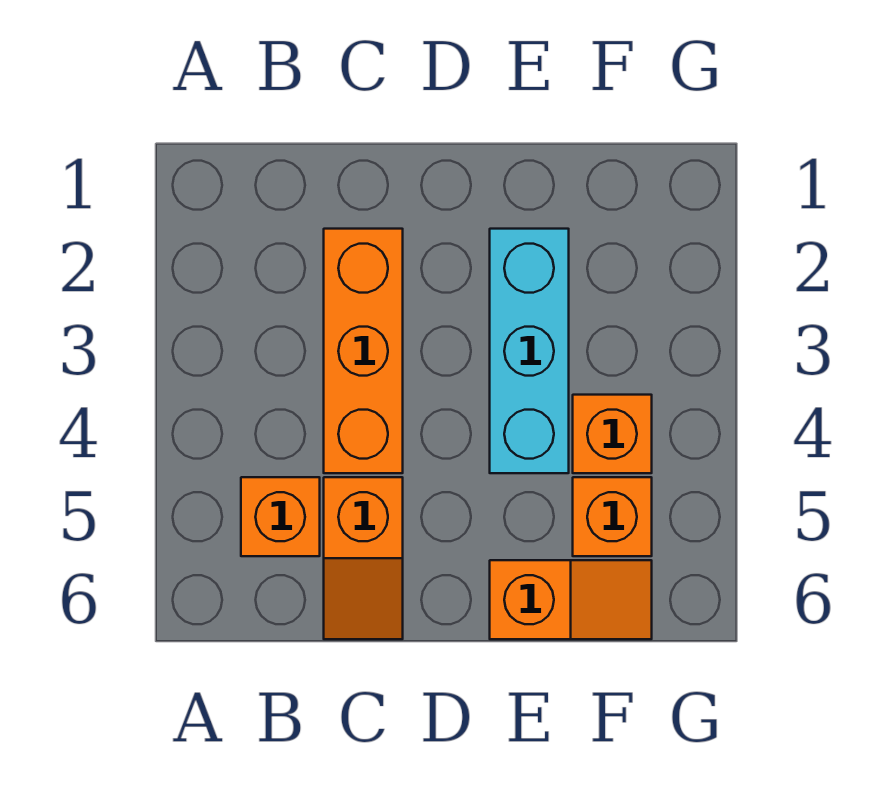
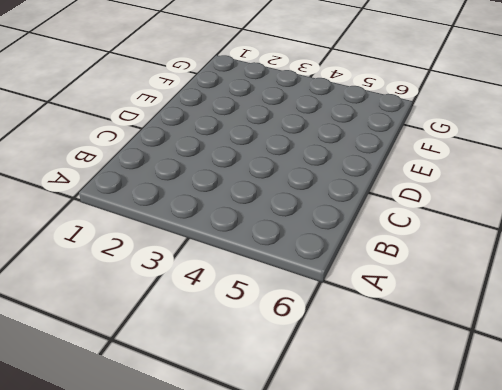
none -> orange brick B5 level 1
none -> orange brick C2:C4 level 1

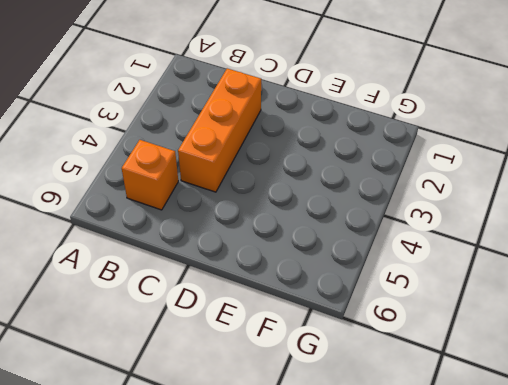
none -> orange slope C5:C6 level 1 top 5
none -> cyan brick E2:E4 level 1

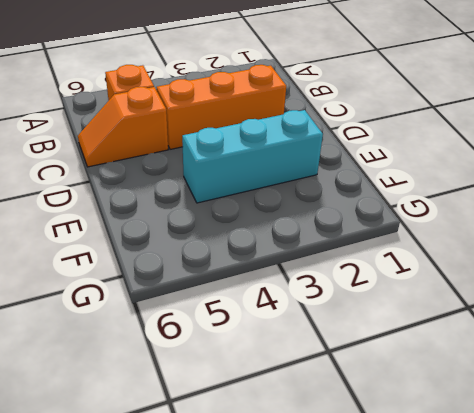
none -> orange slope E6:F6 level 1 top E
none -> orange brick F4 level 1

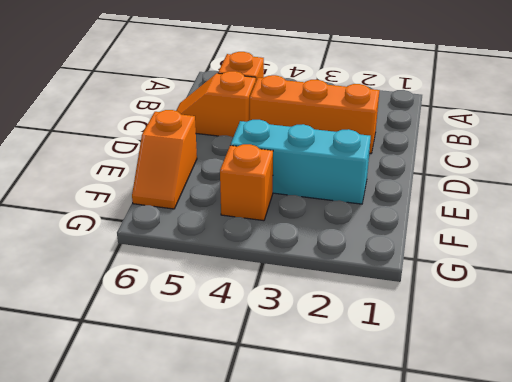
none -> orange brick F5 level 1

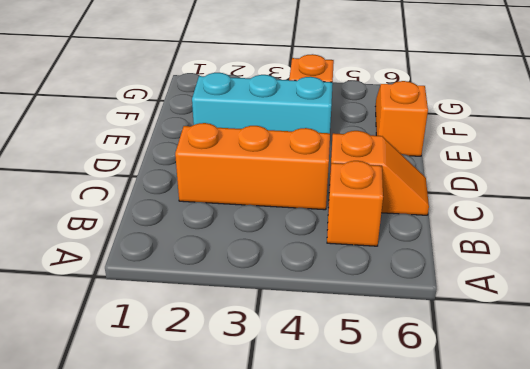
none -> orange brick F5 level 1

